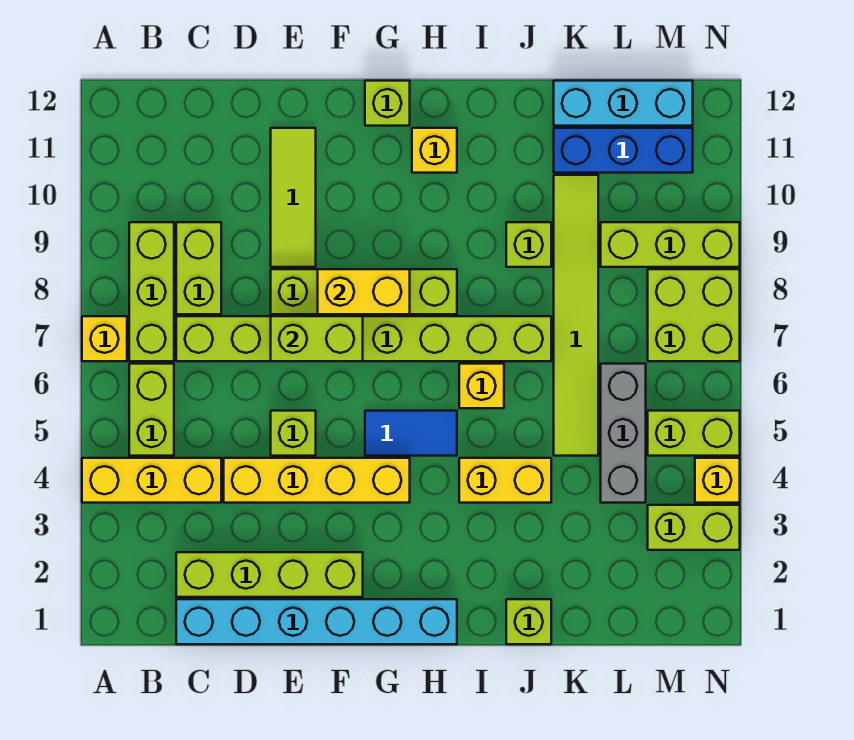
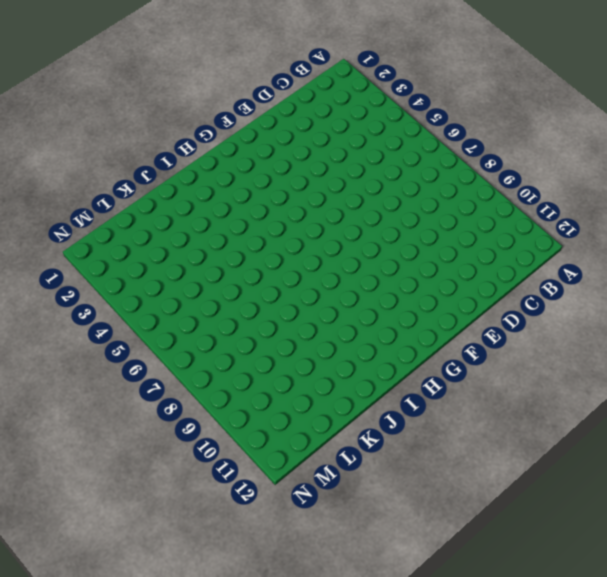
none -> yellow brick A4:C4 level 1
none -> yellow brick A7 level 1
none -> lime brick B5:B6 level 1
none -> lime brick B7:B9 level 1

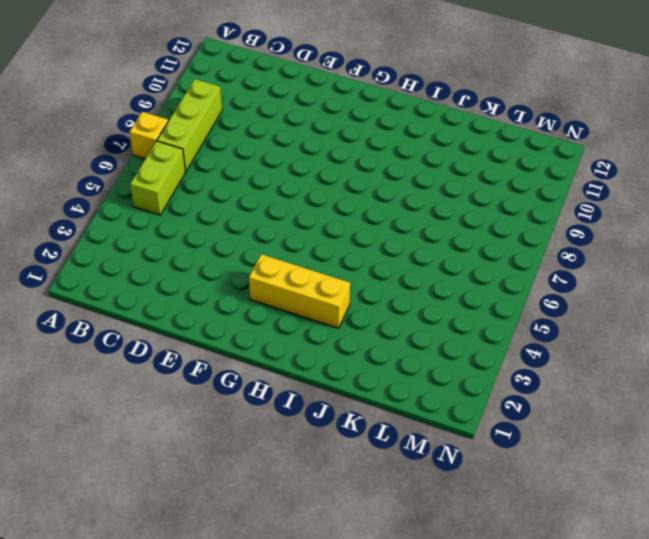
yellow brick G3:I3 level 1 -> yellow brick A4:C4 level 1
none -> cyan brick C1:H1 level 1
none -> lime brick C2:F2 level 1
none -> lime brick C7:J7 level 1
none -> lime brick C8:C9 level 1

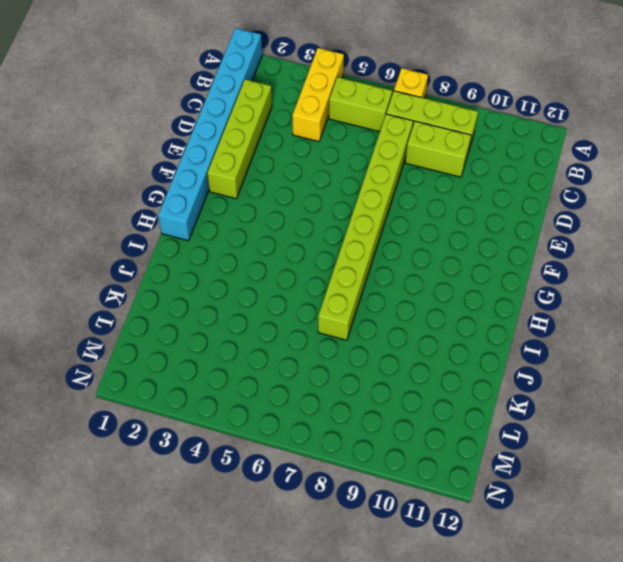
cyan brick A1:H1 level 1 -> cyan brick C1:H1 level 1
none -> yellow brick D4:G4 level 1
none -> lime brick E5 level 1
none -> lime brick E8:H8 level 1
none -> lime tile E9:E11 level 1

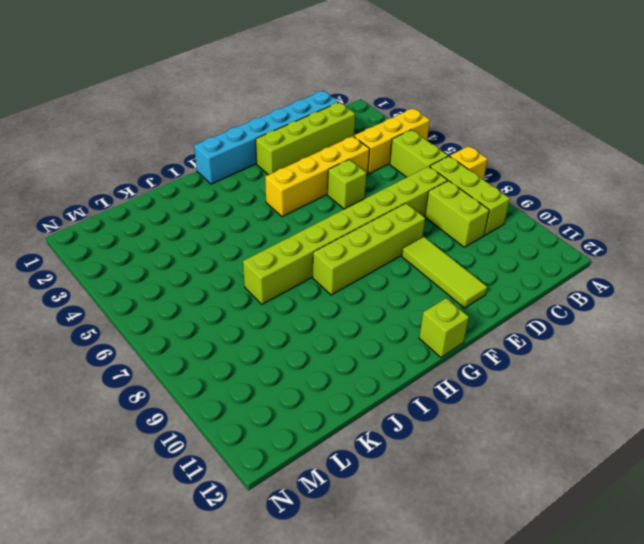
none -> blue tile G5:H5 level 1
none -> yellow brick H11 level 1
none -> yellow brick I4:J4 level 1
none -> yellow brick I6 level 1

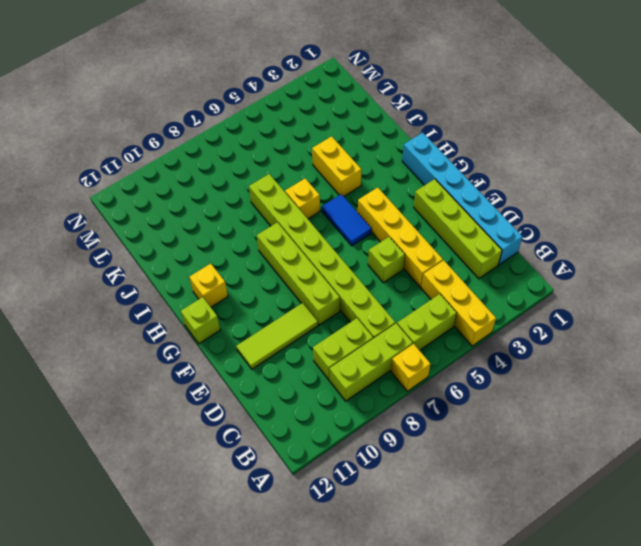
none -> lime brick J1 level 1
none -> lime brick J9 level 1
none -> lime tile K5:K10 level 1
none -> blue brick K11:M11 level 1

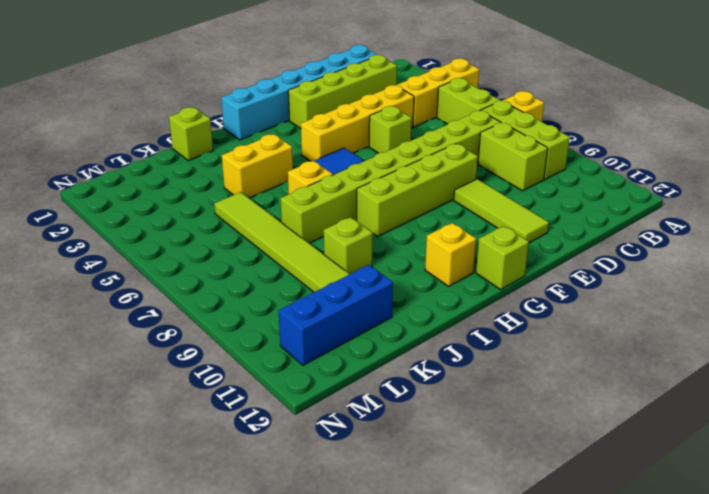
none -> cyan brick K12:M12 level 1
none -> grey brick L4:L6 level 1
none -> lime brick L9:N9 level 1
none -> lime brick M3:N3 level 1

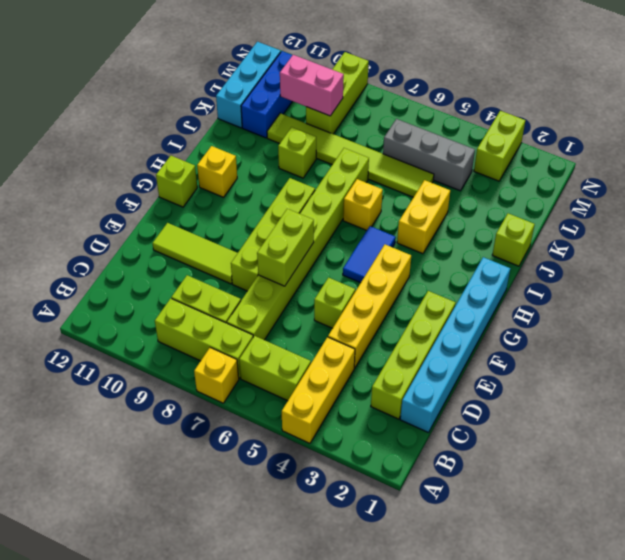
pink brick L9:L10 level 2 -> none
none -> lime brick M5:N5 level 1
none -> lime brick M7:N8 level 1
none -> yellow brick N4 level 1
none -> yellow brick F8:G8 level 2

